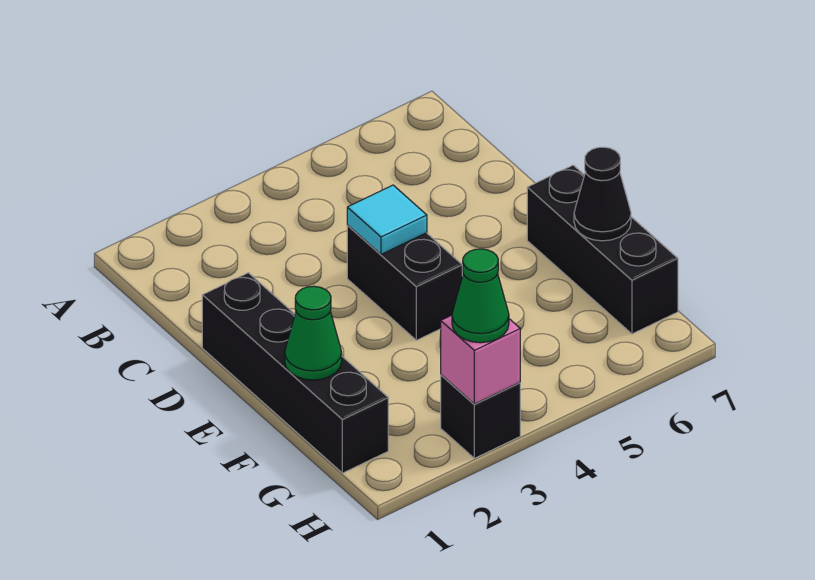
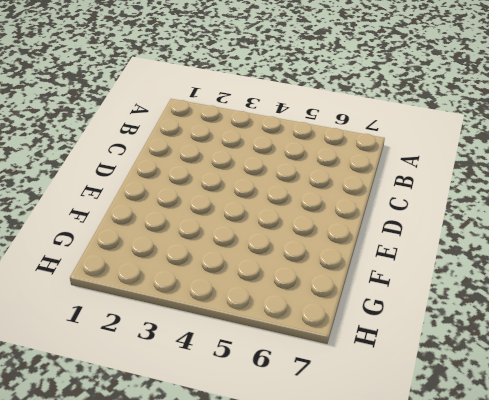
none -> black brick D1:G1 level 1
none -> black brick D4:E4 level 1

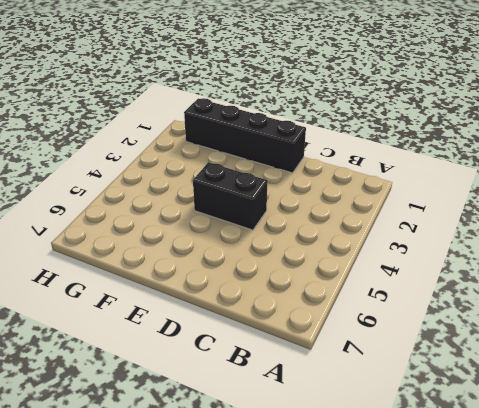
none -> black brick E7:G7 level 1
none -> black brick H3 level 1

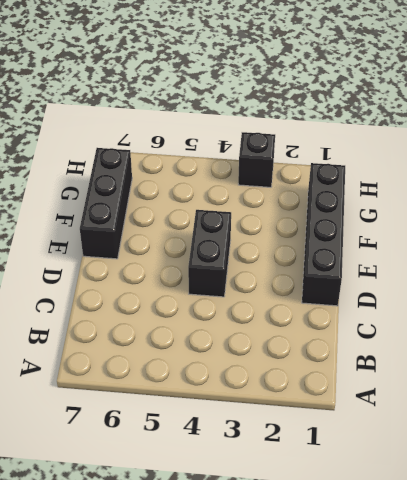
none -> cyan tile D4 level 2
none -> green cone F1 level 2

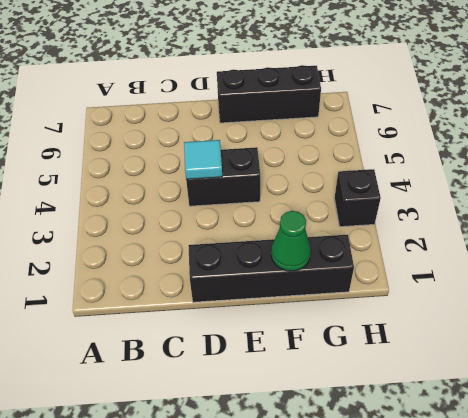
none -> black cone F7 level 2
none -> pink brick H3 level 2

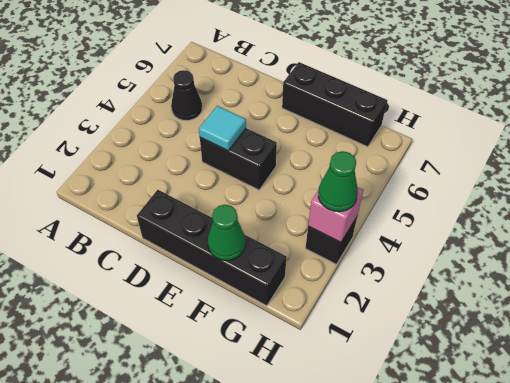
black cone B5 level 1 -> black cone F7 level 2

